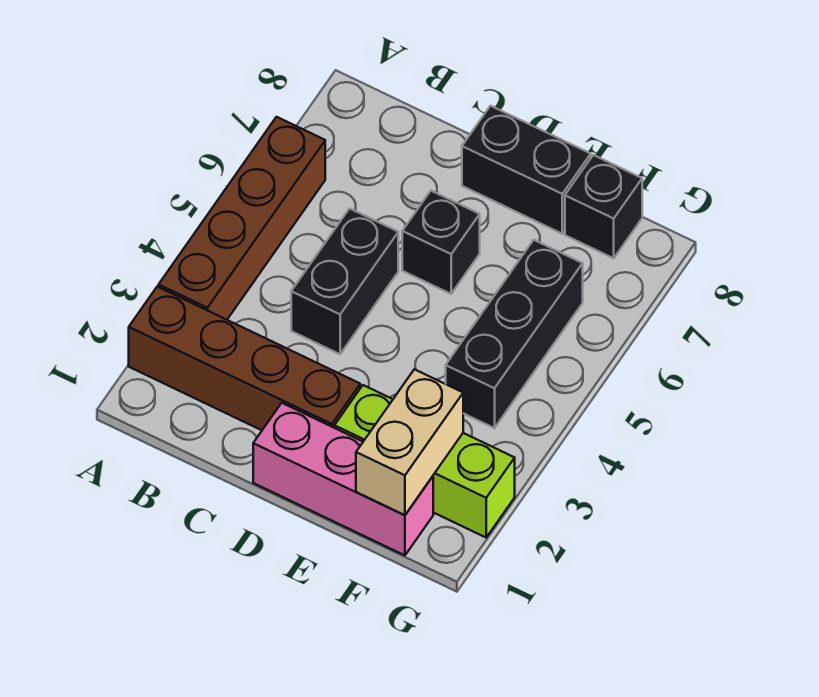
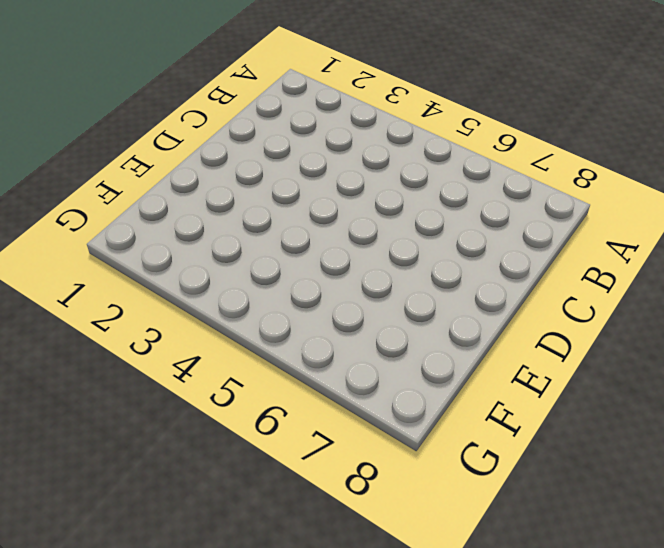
none -> brown brick A2:D2 level 1
none -> brown brick A3:A6 level 1

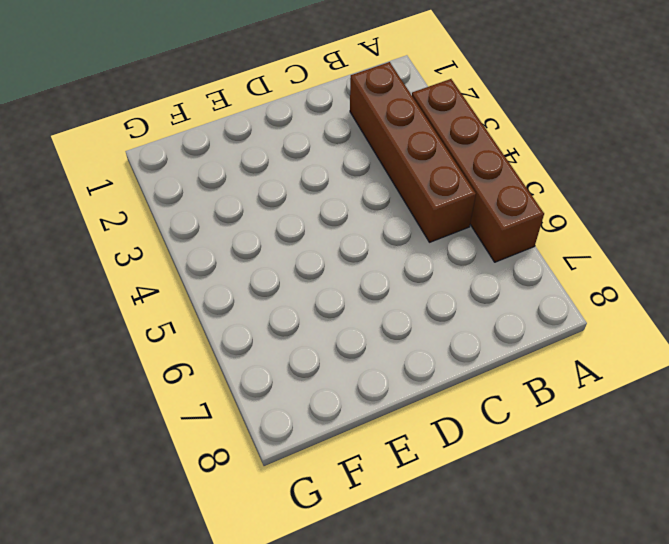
brown brick B2:B5 level 1 -> brown brick A2:D2 level 1
none -> black brick C4:C5 level 1
none -> pink brick D1:F1 level 1

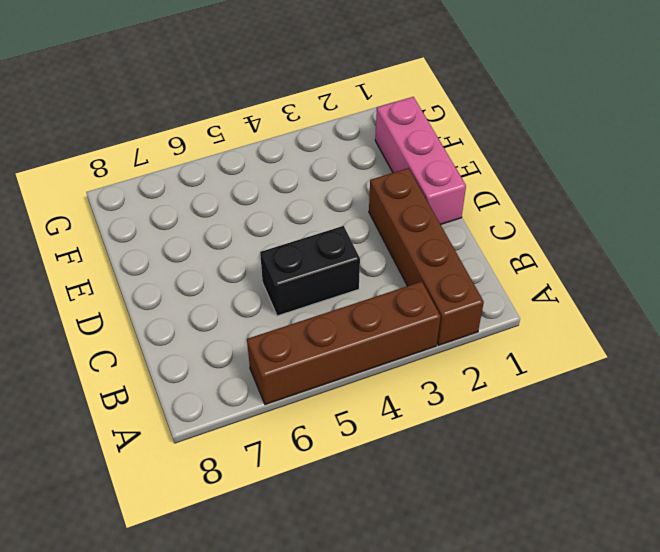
none -> black brick D6 level 1
none -> black brick D8:E8 level 1

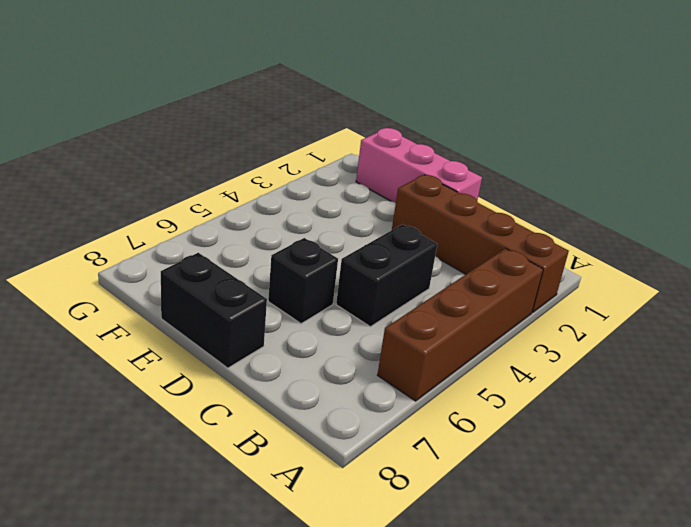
none -> lime brick E2:G2 level 1
none -> black brick F4:F6 level 1

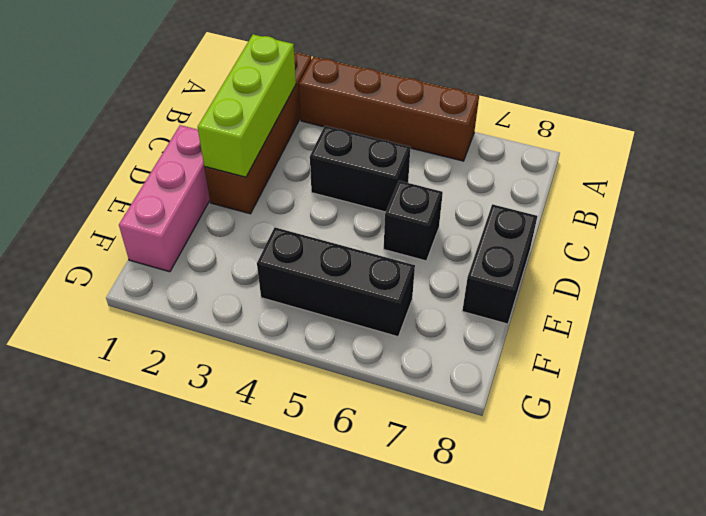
lime brick B2:D2 level 2 -> lime brick E2:G2 level 1
none -> black brick F8 level 1
none -> tan brick F1:F2 level 2

